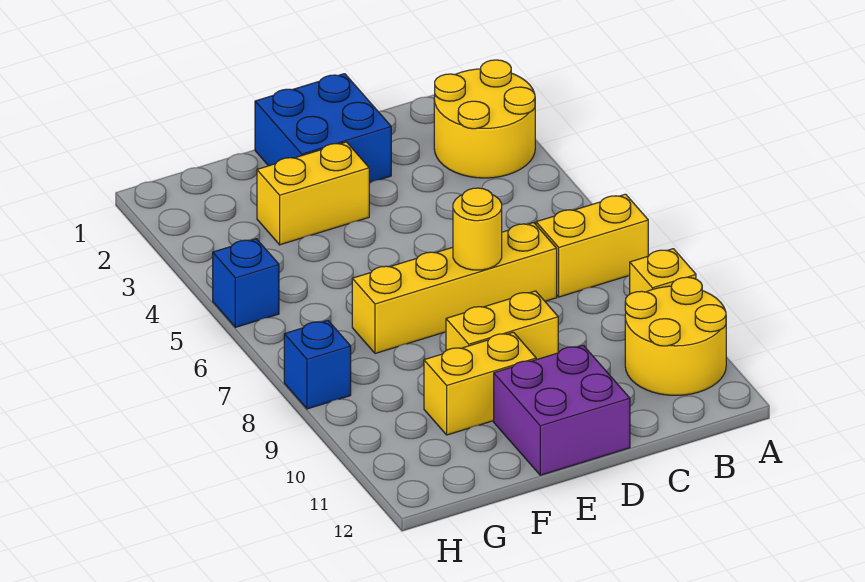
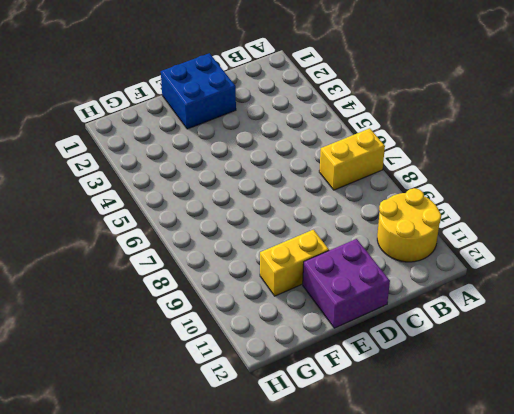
none -> yellow round brick A2:B3 level 1
none -> yellow brick A9 level 1
none -> yellow brick C7:F7 level 1

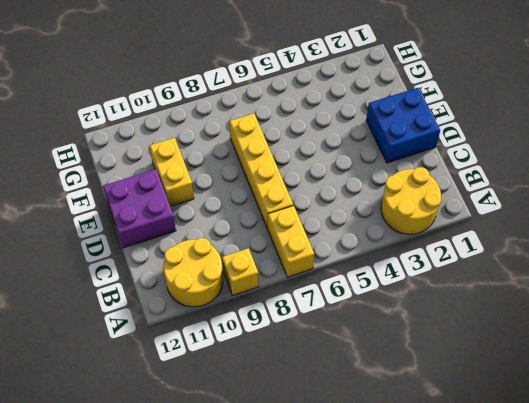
none -> yellow brick D9:E9 level 1
none -> yellow brick E3:F3 level 1
none -> blue brick H5 level 1

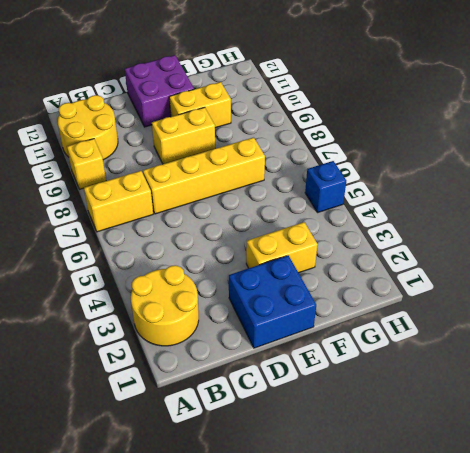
none -> blue brick H8 level 1
none -> yellow round brick D7 level 2

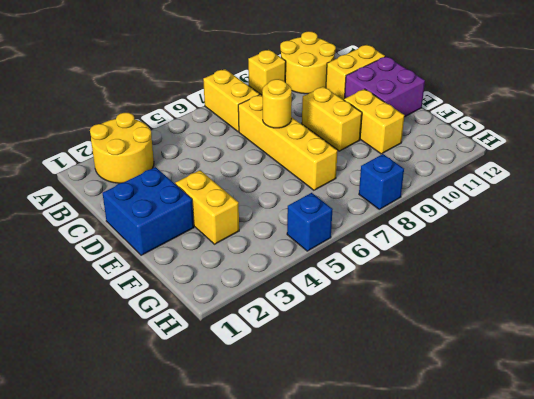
yellow brick C11:C12 level 1 -> none

